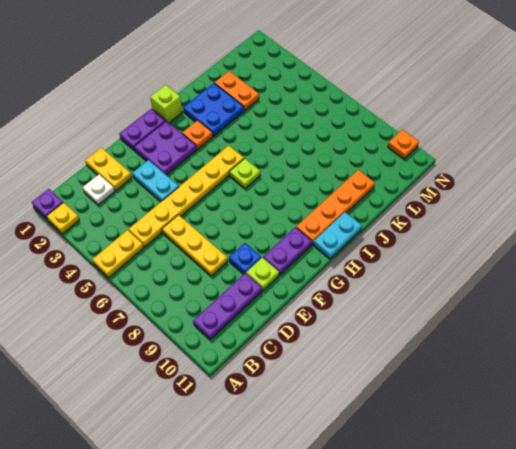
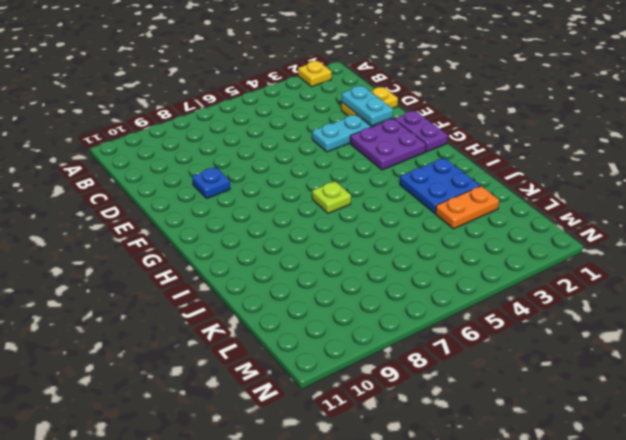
cyan plate D2:E2 level 2 -> cyan plate H11:I11 level 1
none -> purple plate A1 level 1
none -> yellow plate A5:B5 level 1
none -> purple plate B10:D10 level 1

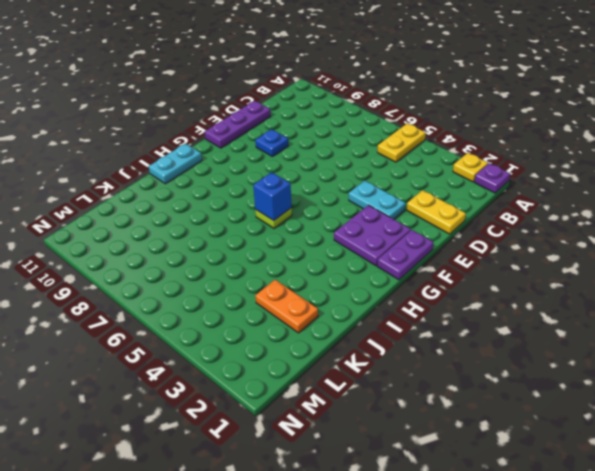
purple plate D11:F11 level 1 -> purple plate B10:D10 level 1
blue brick H6 level 2 -> none
none -> white plate C2 level 1
none -> yellow plate C5:H5 level 1
none -> yellow plate D6:D8 level 1

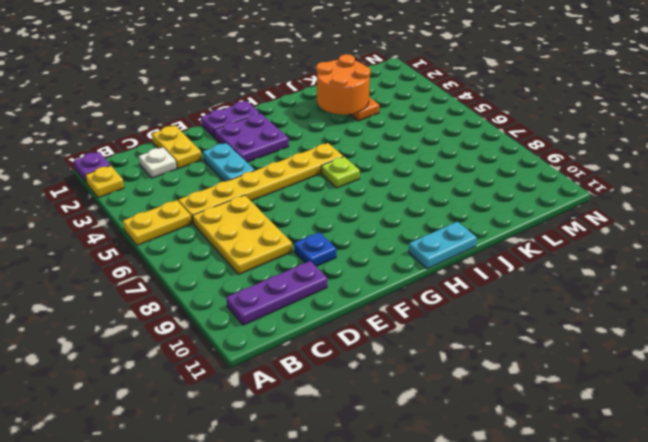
yellow plate C6:D8 level 1 -> yellow plate D6:D8 level 1
orange round brick J2:K3 level 2 -> none
none -> lime plate E10 level 1
none -> purple plate F10:G10 level 1
none -> lime brick H1 level 1

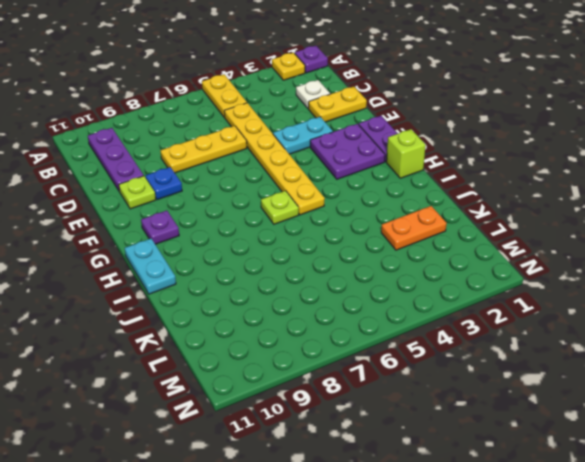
purple plate G10 level 1 -> purple plate F10:G10 level 1
none -> orange plate H3 level 1
none -> orange plate H10:K10 level 1
none -> blue plate I2:J3 level 1

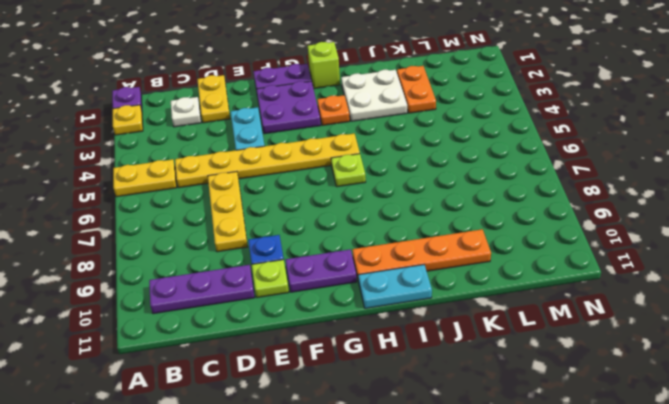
white plate I2:J3 level 1 -> blue plate I2:J3 level 1
none -> orange plate N10 level 1

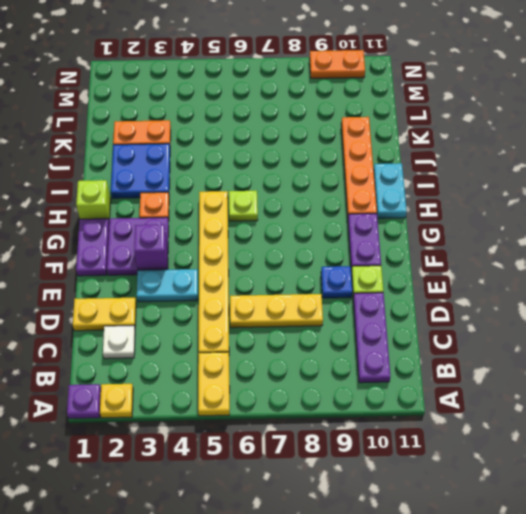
purple brick F3 level 2 -> none
orange plate N9:N10 level 1 -> orange plate N10 level 1

